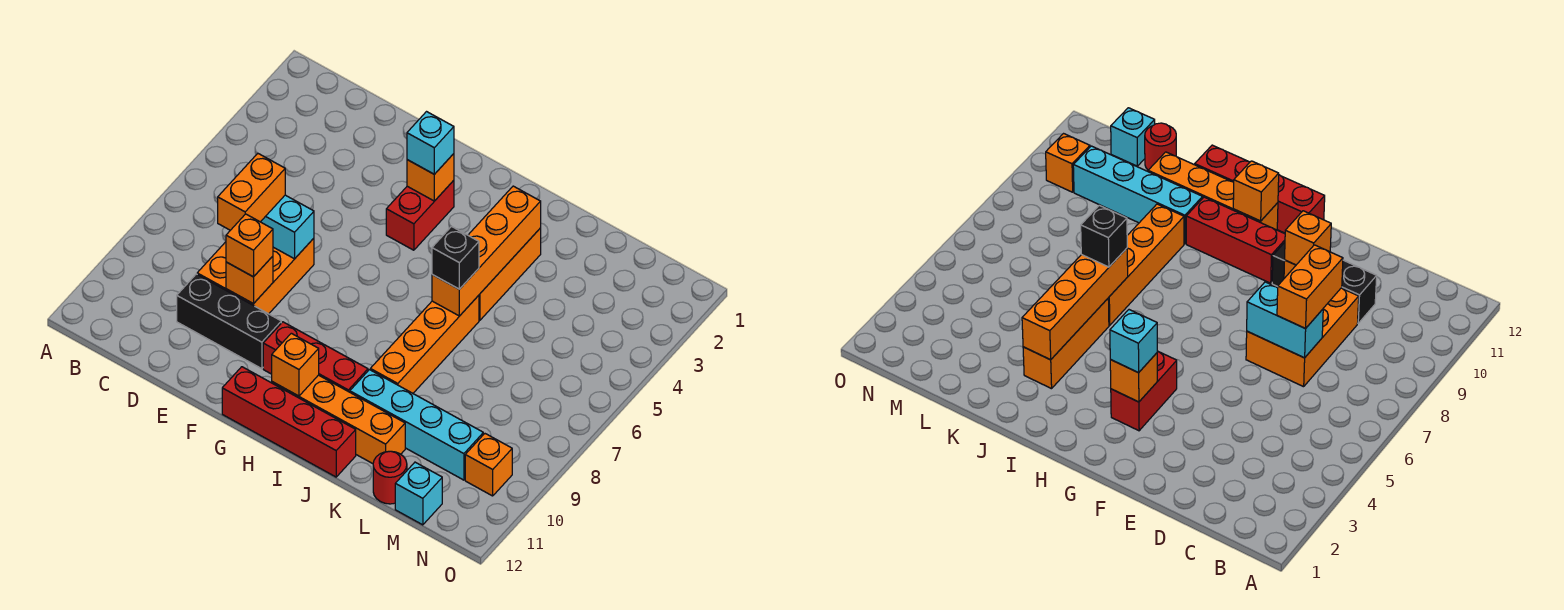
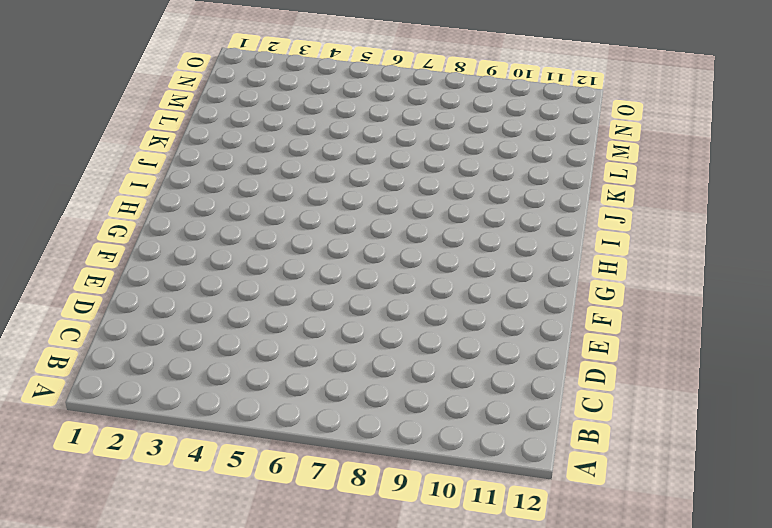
none -> orange brick D7:E9 level 1
none -> black brick D10:F10 level 1
none -> red brick G3:G4 level 1

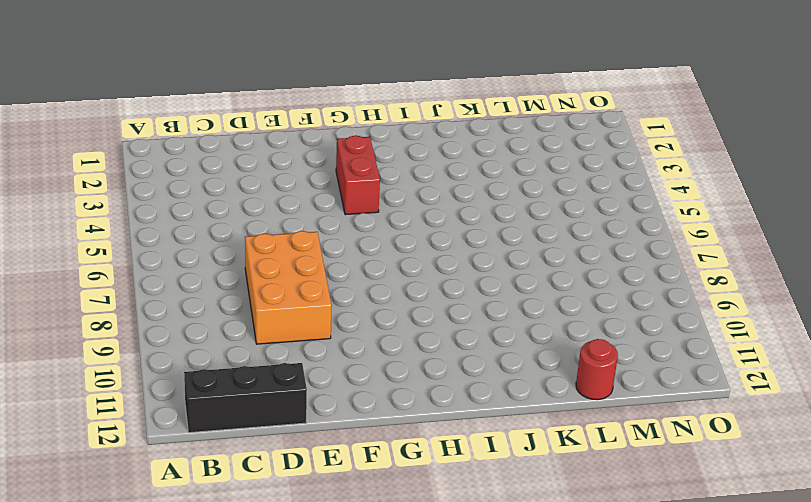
black brick B12:D12 level 1 -> black brick D10:F10 level 1
none -> red brick G10:I10 level 1
none -> red brick G12:J12 level 1
none -> orange brick H11:K11 level 1

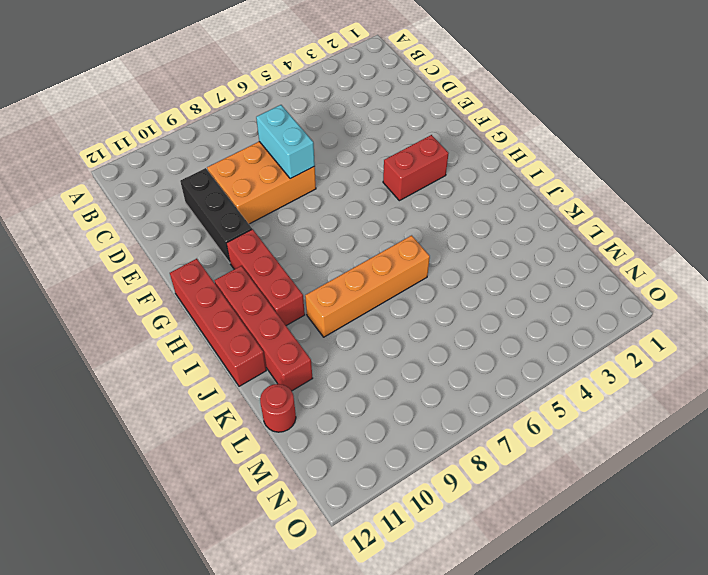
red brick H11:K11 level 1 -> orange brick H11:K11 level 1
none -> orange brick J3:J5 level 1
none -> cyan brick J10:M10 level 1
none -> cyan brick M12 level 1

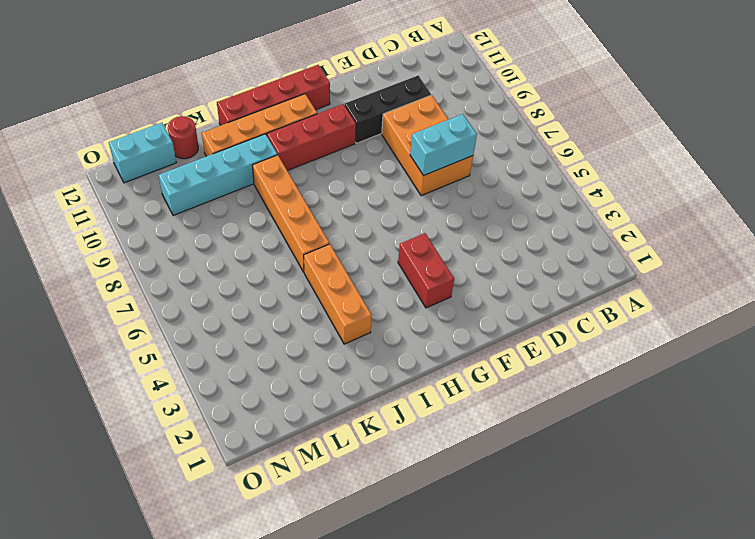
cyan brick M12:N12 level 1 -> cyan brick M12 level 1
none -> orange brick N10 level 1
none -> orange brick E9 level 2
none -> orange brick G3 level 2

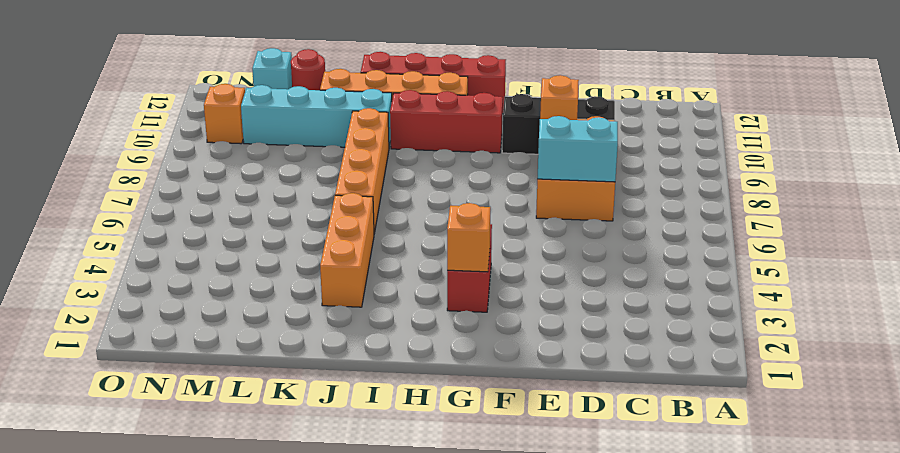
none -> orange brick H11 level 2
none -> orange brick J3:J6 level 2
none -> orange brick D7:D8 level 3

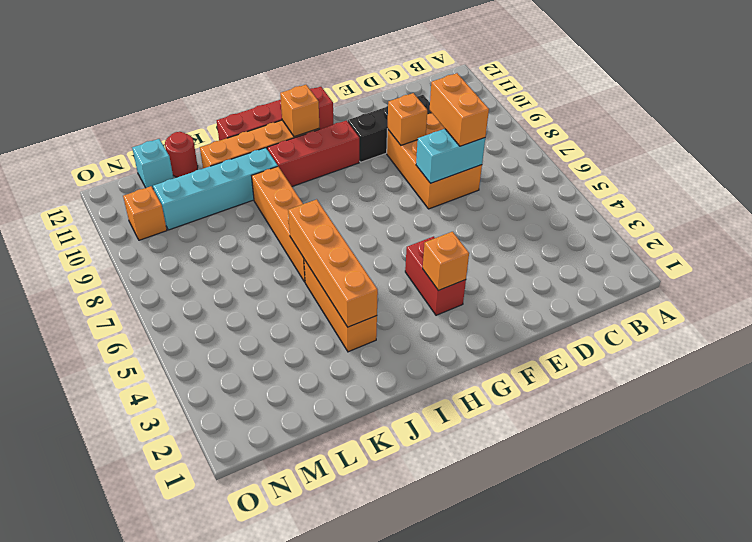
none -> orange brick E9 level 3
none -> cyan brick G3 level 3
none -> black brick J6 level 3

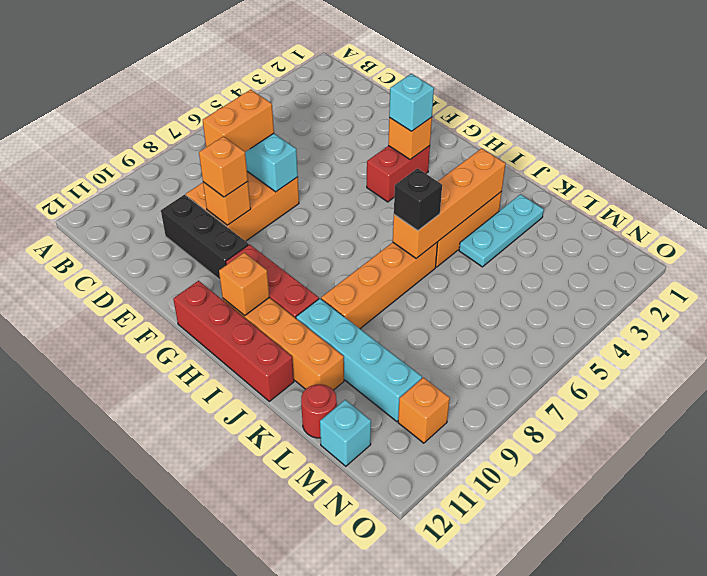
cyan plate K2:K4 level 1 -> none

